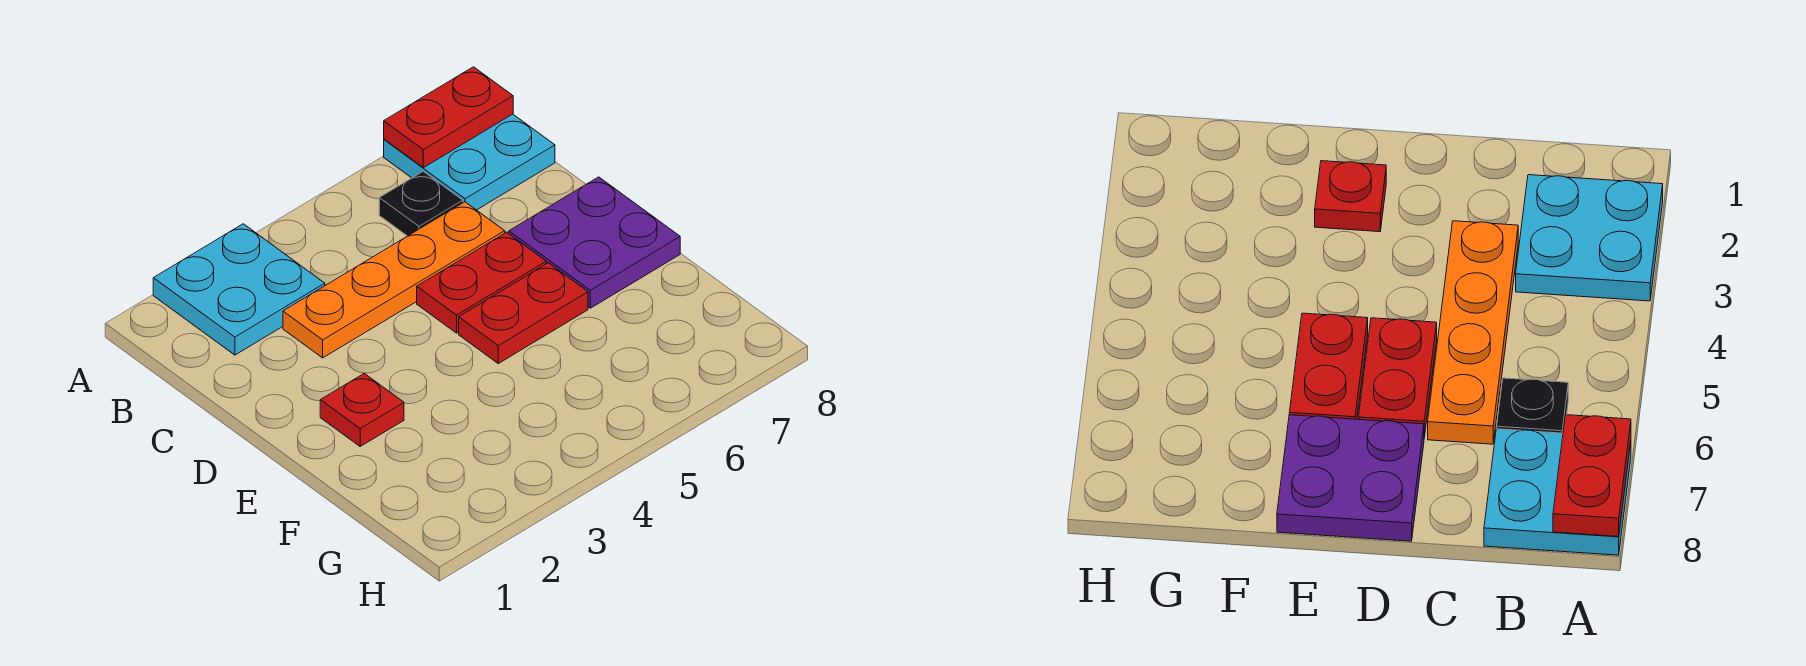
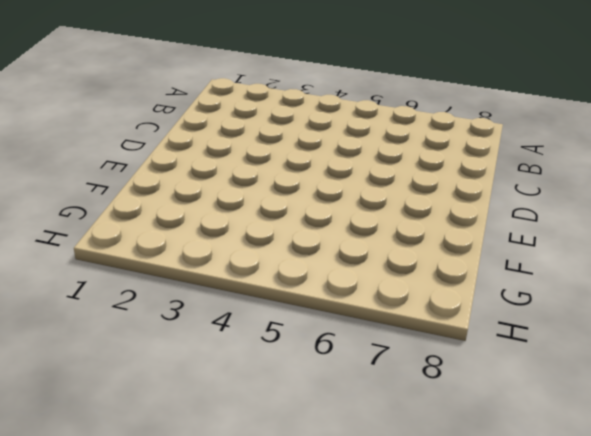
none -> cyan plate A2:B3 level 1
none -> cyan plate A7:B8 level 1

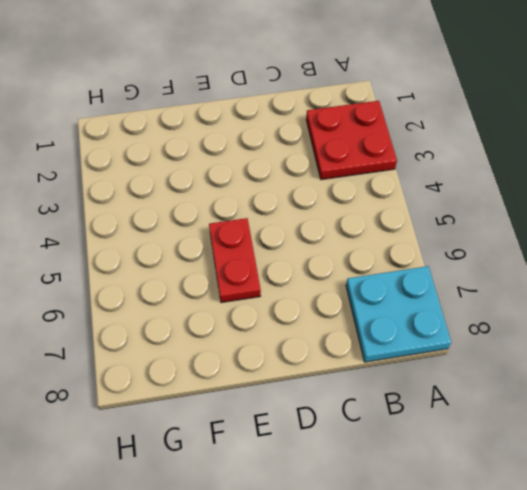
red plate A2:B3 level 1 -> cyan plate A2:B3 level 1
none -> black plate B6 level 1
none -> orange plate C3:C6 level 1

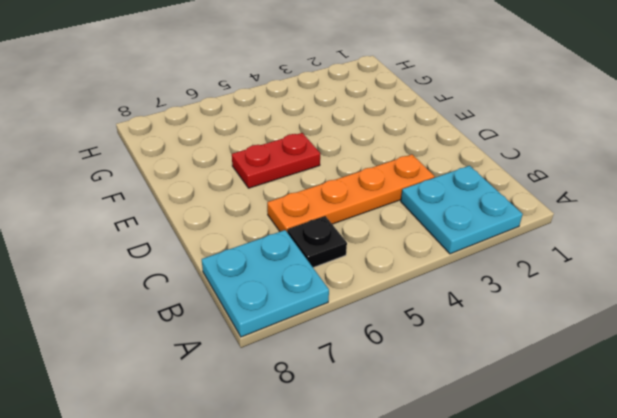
none -> red plate D5:D6 level 1
none -> purple plate D7:E8 level 1

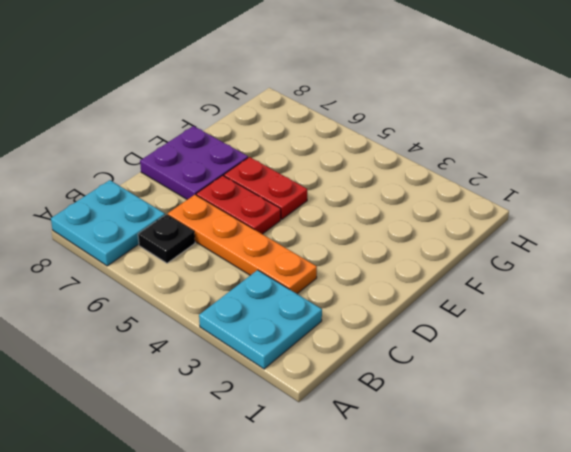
none -> red plate E2 level 1
none -> red plate A7:A8 level 2

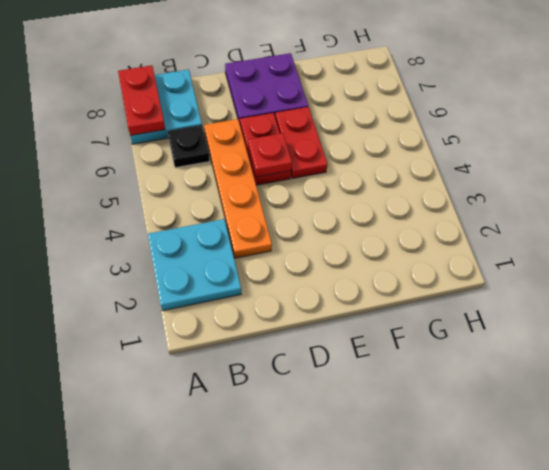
red plate D5 level 2 -> red plate E2 level 1

